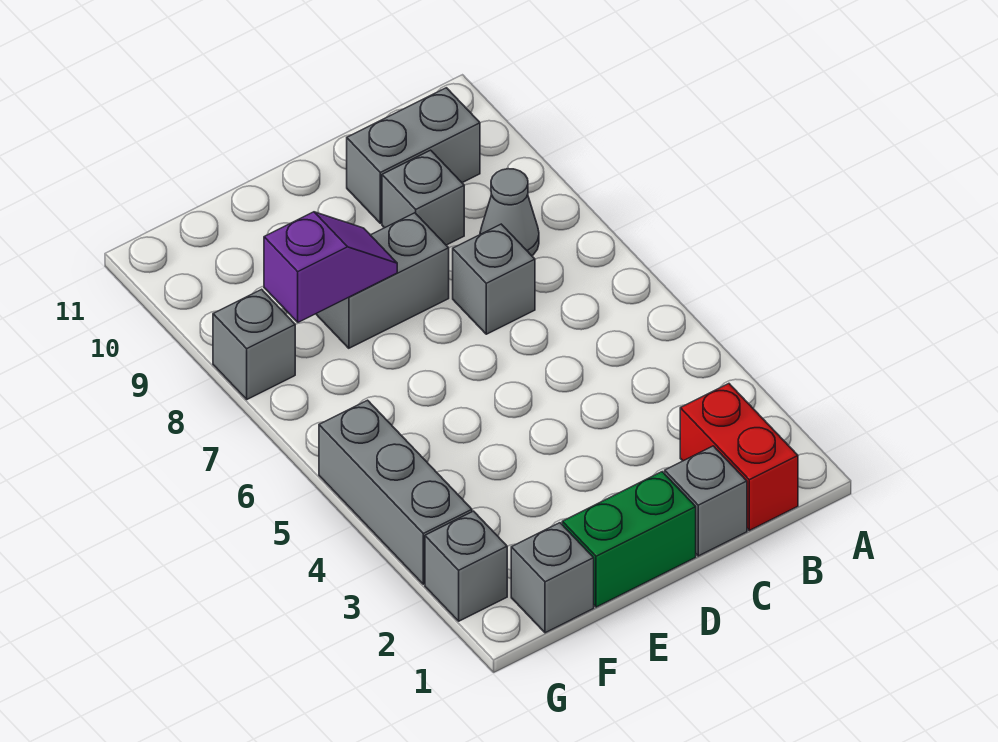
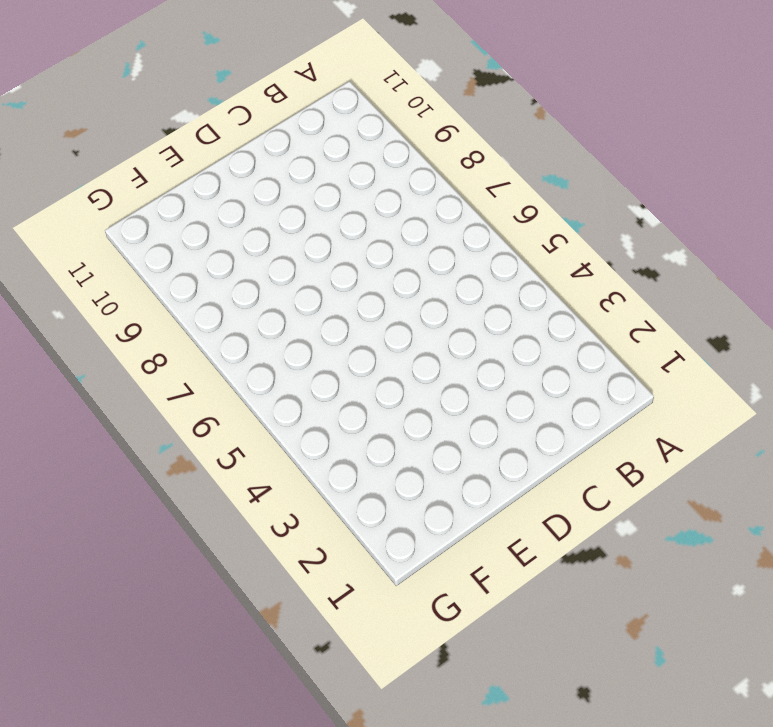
none -> red brick B1:B2 level 1
none -> grey cone B8 level 1
none -> grey brick B10:C10 level 1

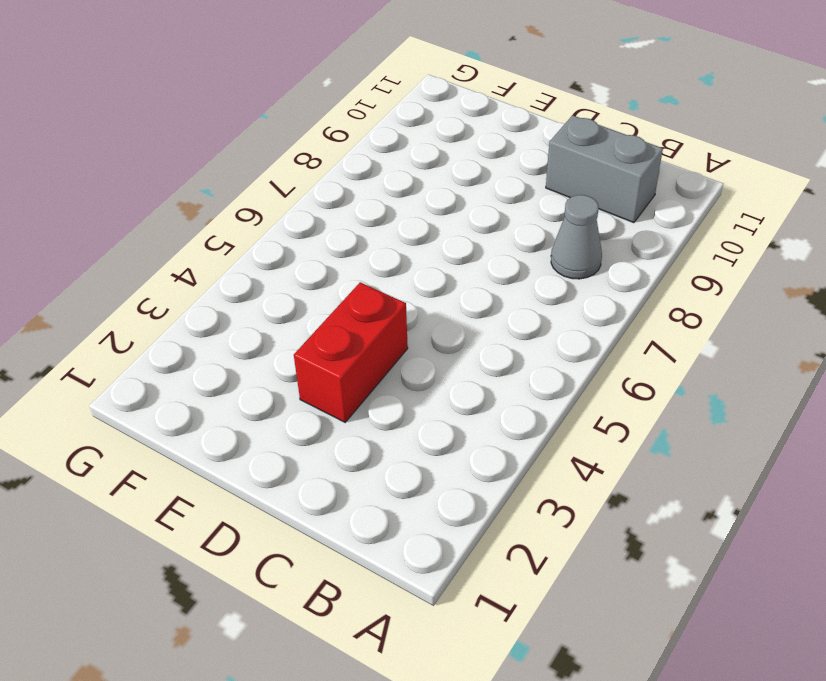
red brick D3:D4 level 1 -> red brick B1:B2 level 1
none -> grey brick C1 level 1
none -> grey brick C7 level 1
none -> grey brick C9 level 1

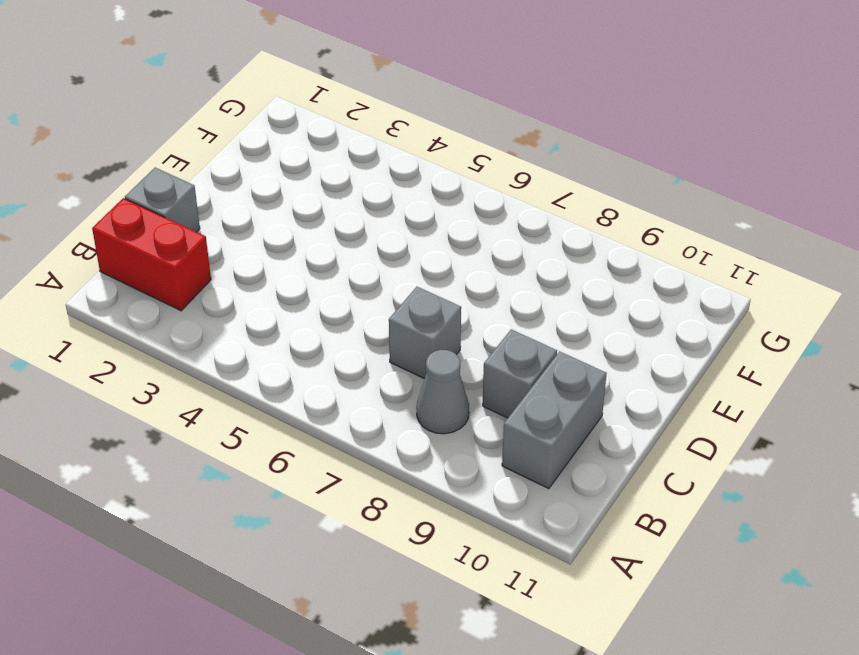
none -> green brick D1:E1 level 1
none -> grey brick D8:E8 level 1
none -> grey brick F1 level 1

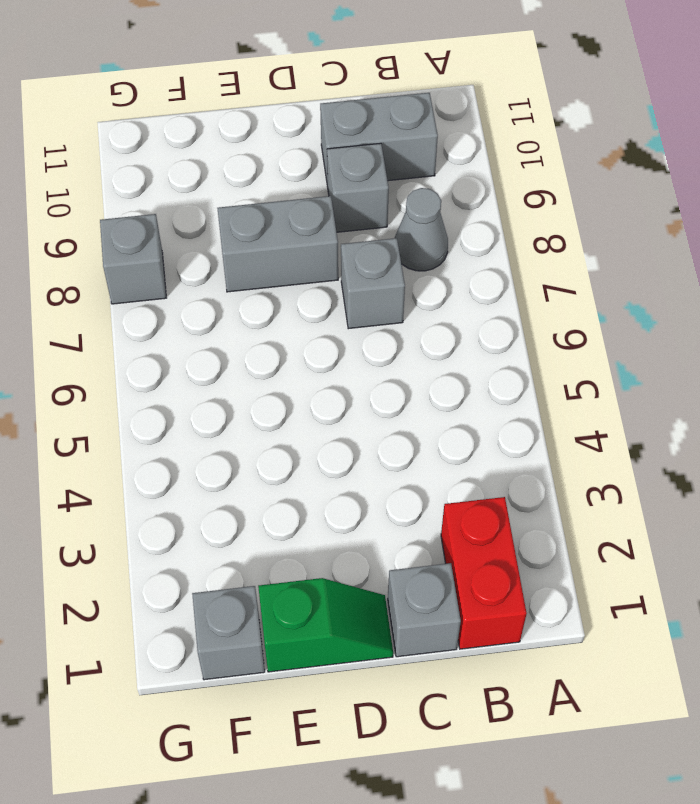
green slope D1:E1 level 1 top E -> green brick D1:E1 level 1
none -> grey brick G2 level 1
none -> grey brick G3:G5 level 1
none -> purple slope E8:F8 level 2 top F

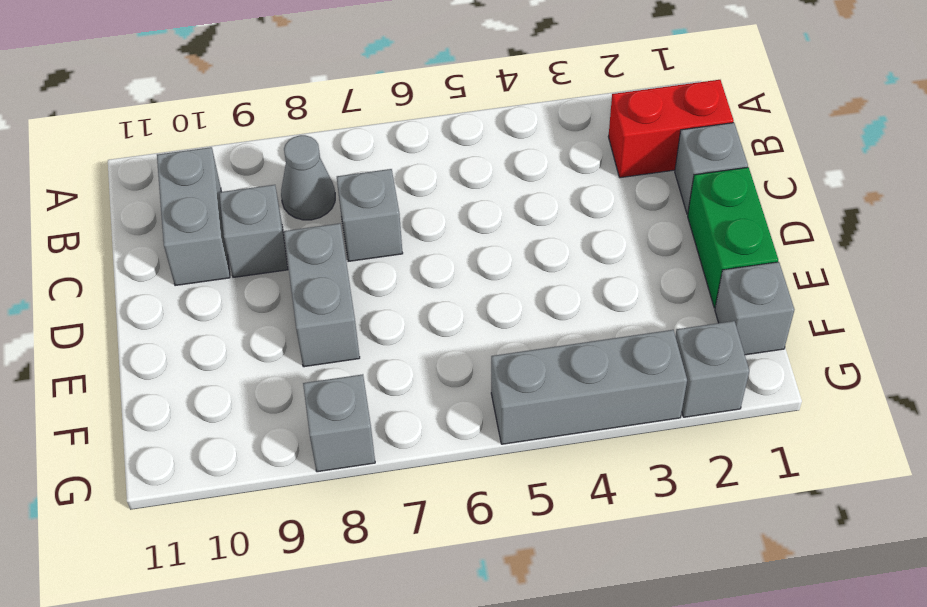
none -> purple slope E8:F8 level 2 top F

